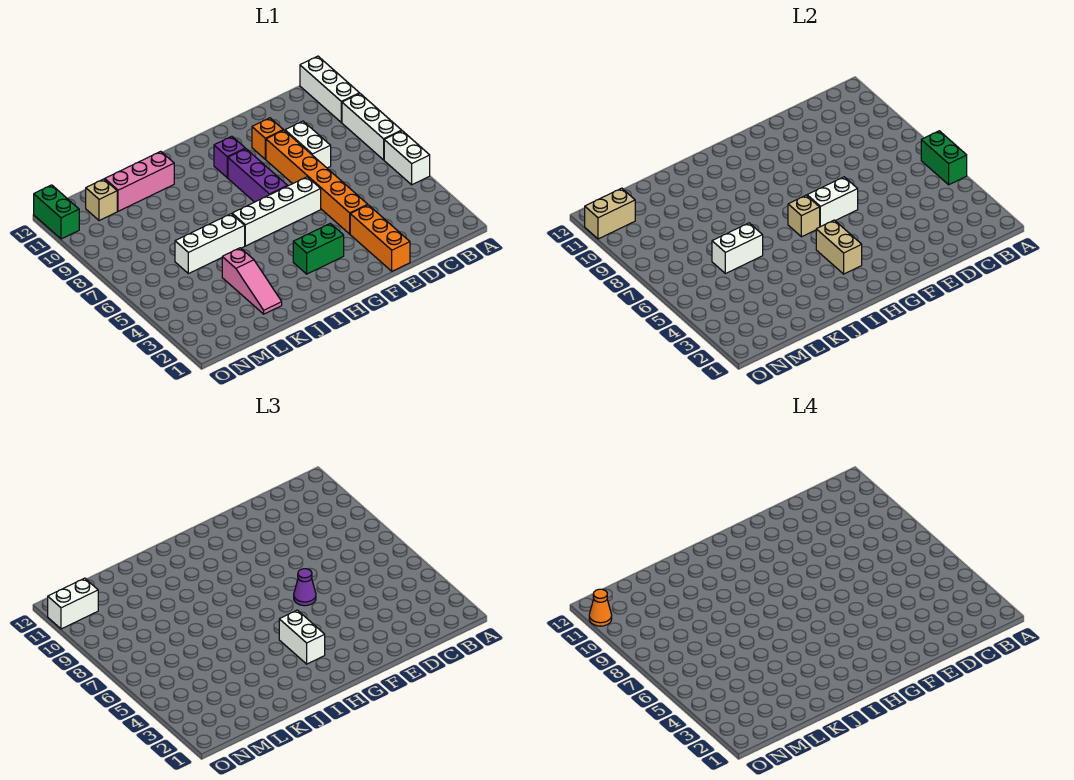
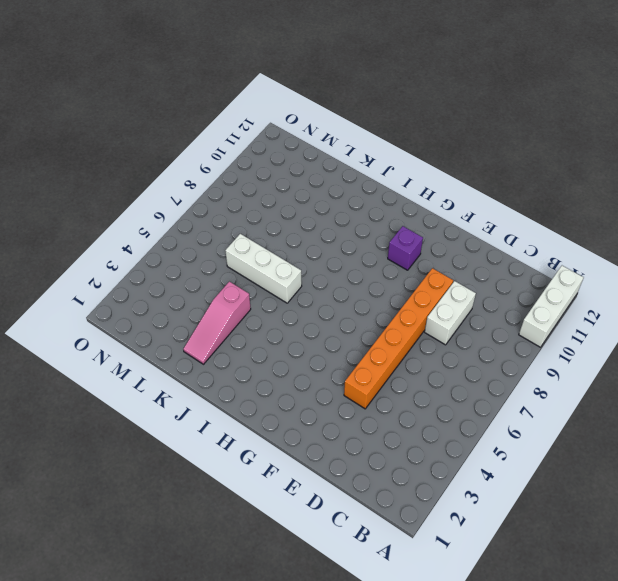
none -> white brick A5:A6 level 1
none -> white brick A7:A9 level 1
none -> orange brick E1:E3 level 1

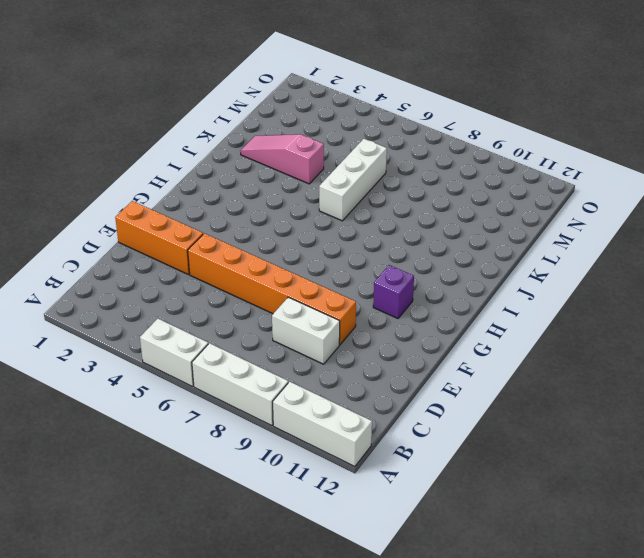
none -> orange brick E10 level 1
none -> white brick F6:I6 level 1
none -> green brick G3:H3 level 1

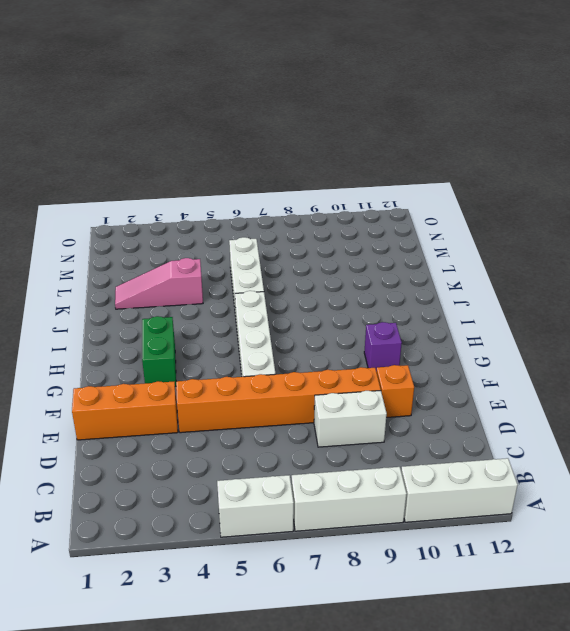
none -> purple brick G7:G9 level 1
none -> pink brick J11:L11 level 1
none -> tan brick M11 level 1

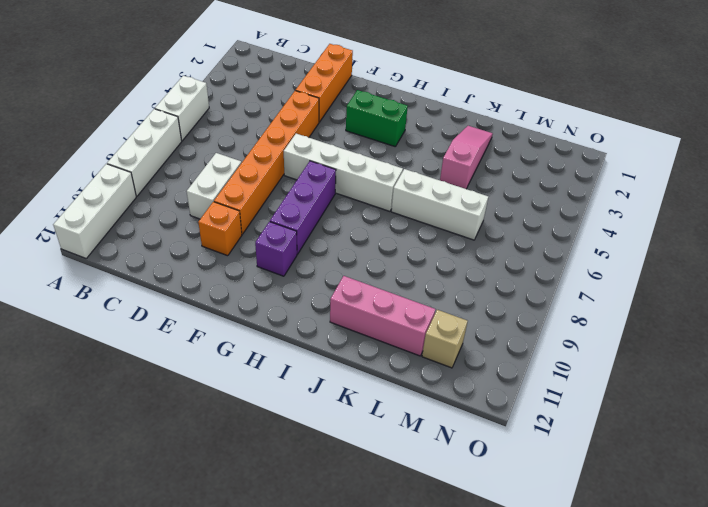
none -> green brick O11:O12 level 1
none -> green brick A5:A6 level 2
none -> white brick F6:G6 level 2

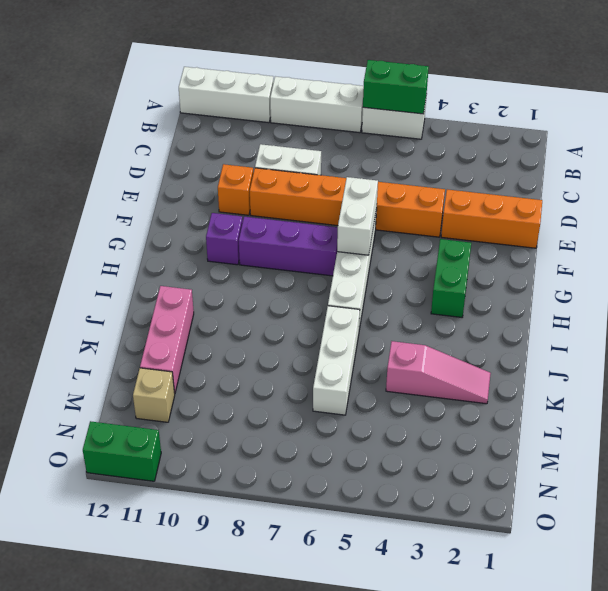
none -> tan brick H3:H4 level 2
none -> tan brick H6 level 2
none -> white brick K6:L6 level 2

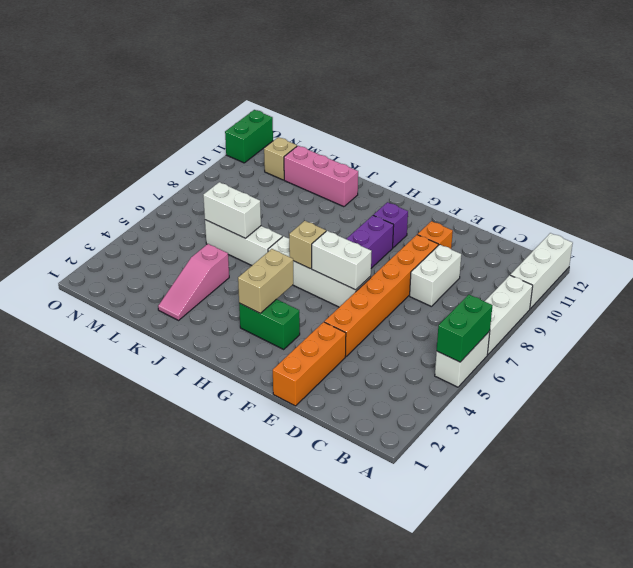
none -> tan brick N11:O11 level 2
none -> purple cone F6 level 3
none -> white brick H3:H4 level 3

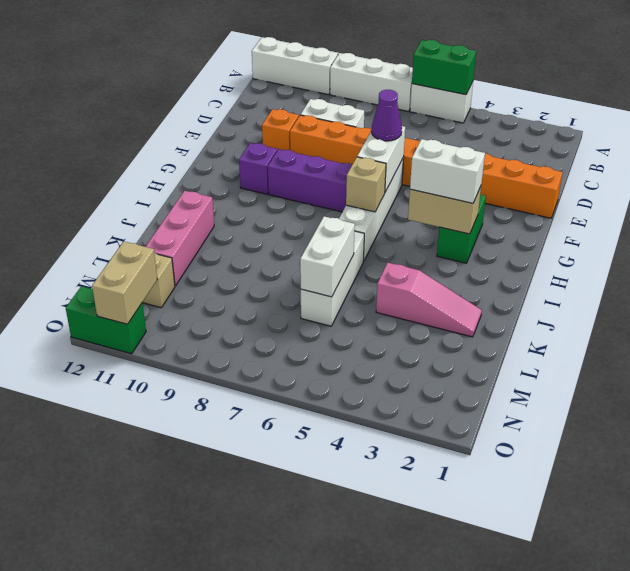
none -> white brick N11:O11 level 3
none -> orange cone O11 level 4

